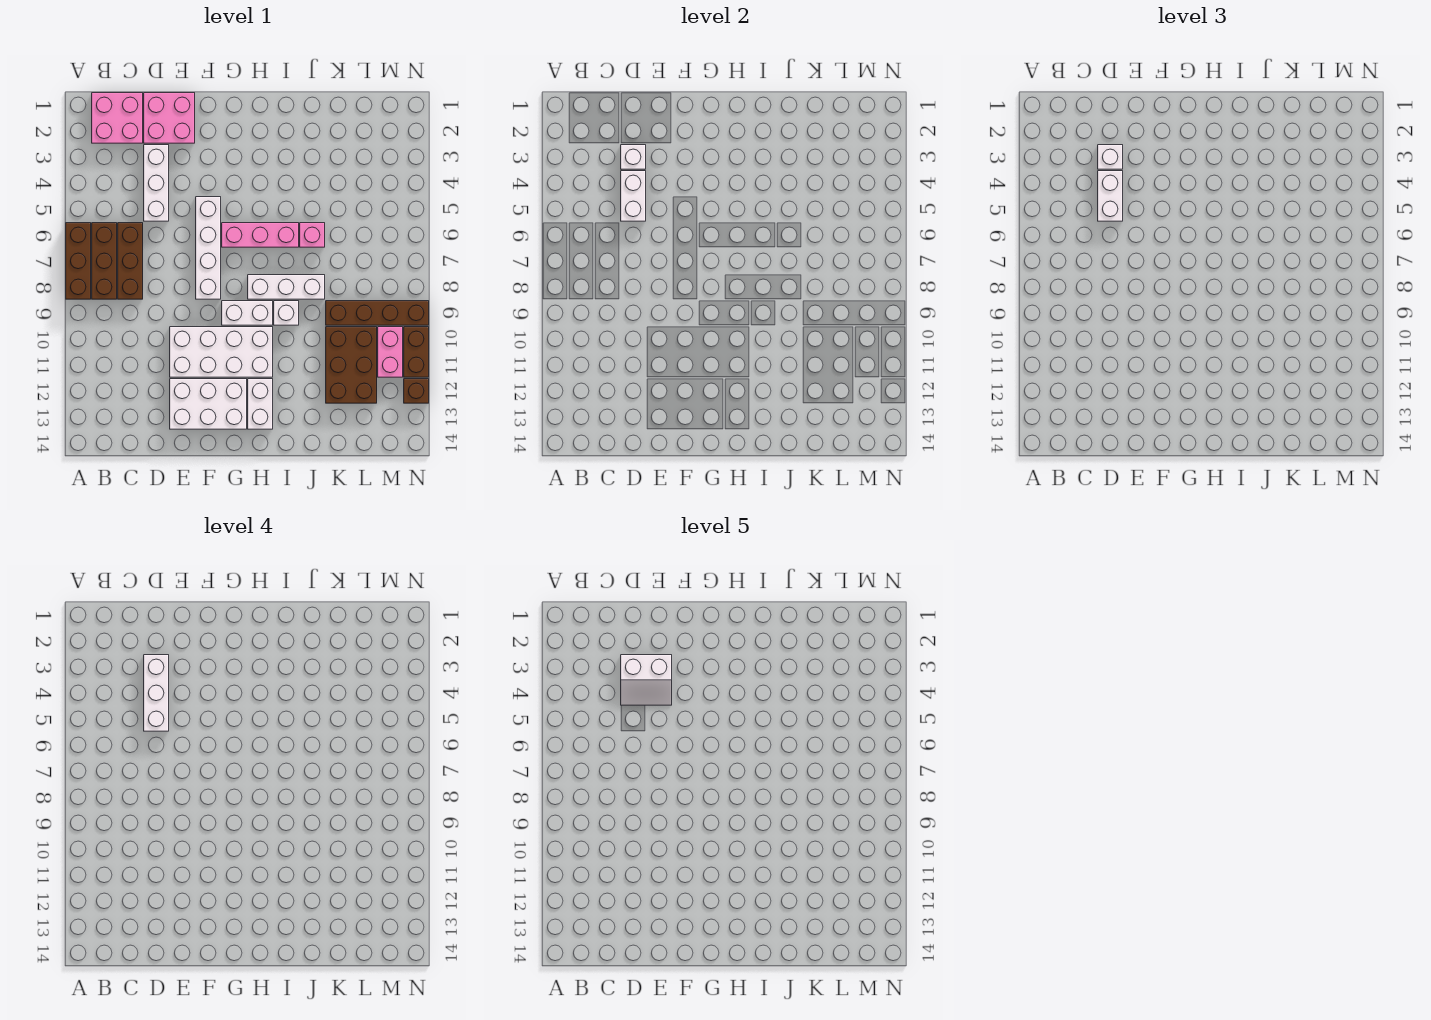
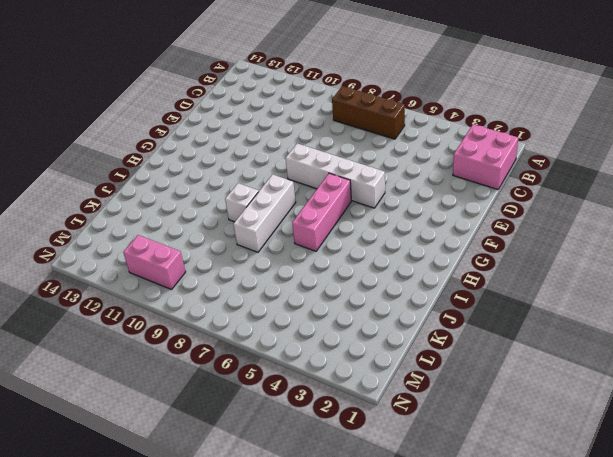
none -> brown brick A6:A8 level 1
none -> brown brick C6:C8 level 1
none -> pink brick D1:E2 level 1

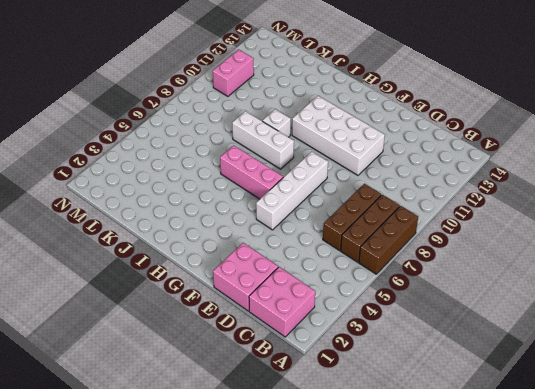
none -> white brick D3:D5 level 1
none -> white brick E12:G13 level 1
none -> white brick G9:H9 level 1

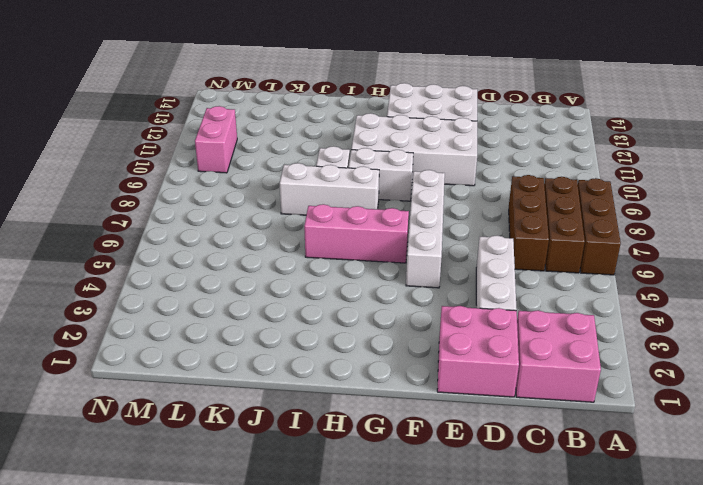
none -> white brick H12:H13 level 1
none -> pink brick J6 level 1
none -> brown brick K9:N9 level 1

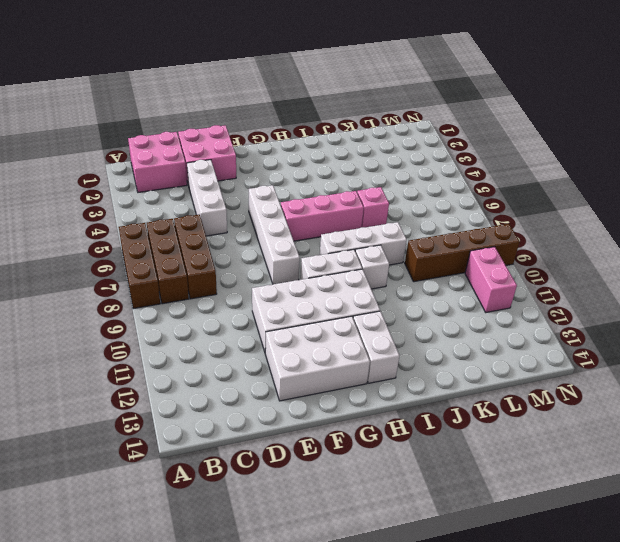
none -> brown brick K10:L12 level 1
none -> brown brick N10:N11 level 1
none -> brown brick N12 level 1

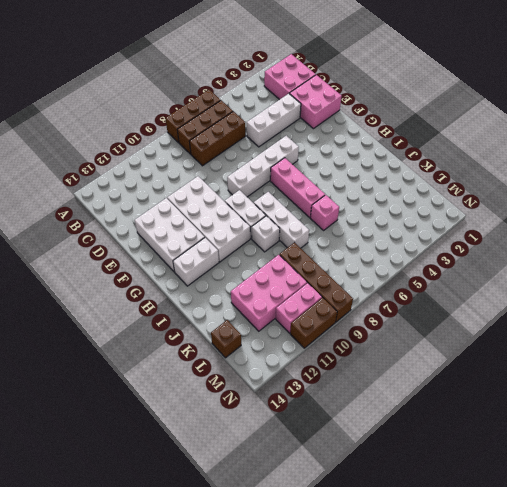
pink brick K10:L12 level 1 -> brown brick K10:L12 level 1
brown brick L14 level 1 -> brown brick N12 level 1
none -> white brick D3 level 2
none -> white brick D4:D5 level 2
none -> white brick D3 level 3

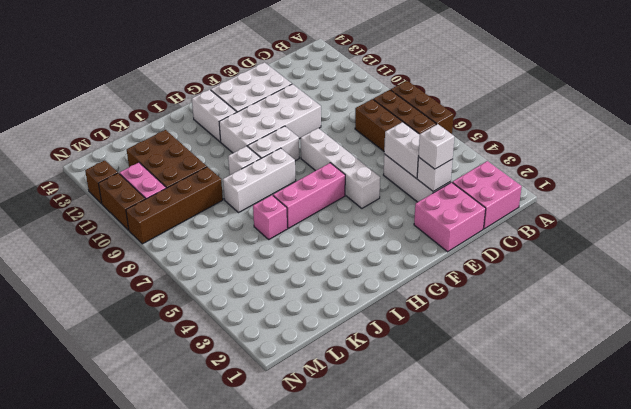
none -> white brick D4:D5 level 3
none -> white brick D3:D5 level 4
none -> white slope D3:E4 level 5 top 3

